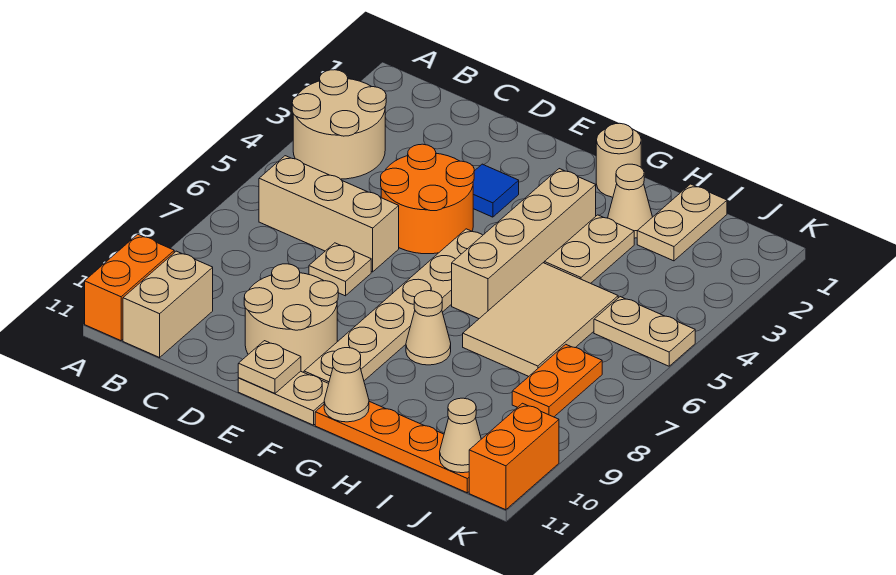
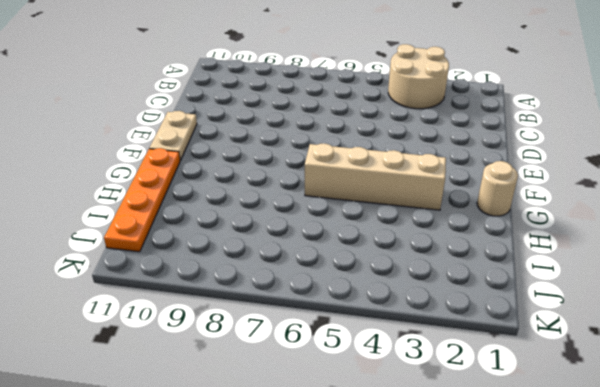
none -> orange brick A10:A11 level 1
none -> tan brick B6:D6 level 1
none -> tan brick B10:B11 level 1

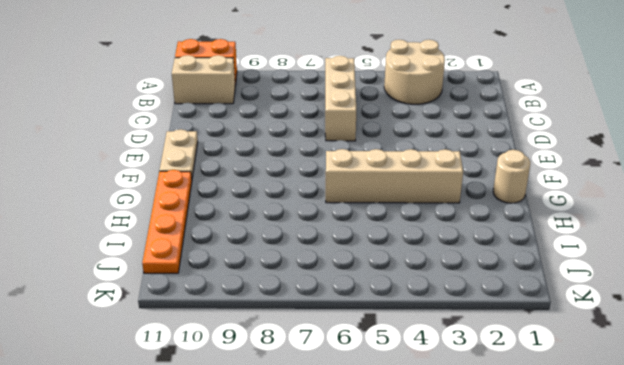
none -> orange round brick D4:E5 level 1
none -> tan plate D7 level 1
none -> tan round brick D9:E10 level 1

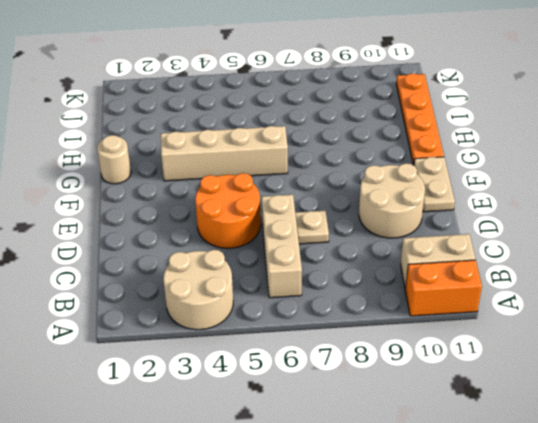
none -> blue tile E3 level 1
none -> tan plate F5:F10 level 1
none -> tan cone G8 level 1

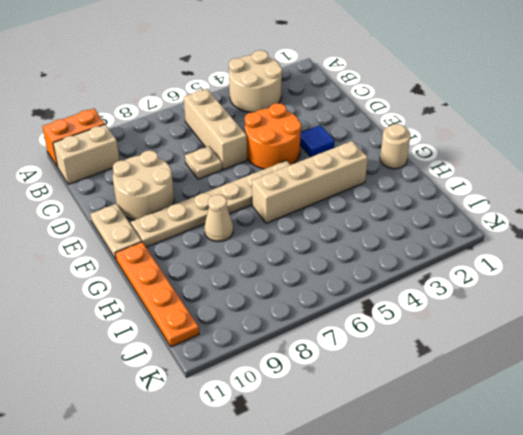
none -> tan cone H2 level 1
none -> tan plate H3:H4 level 1
none -> tan tile H5:I7 level 1

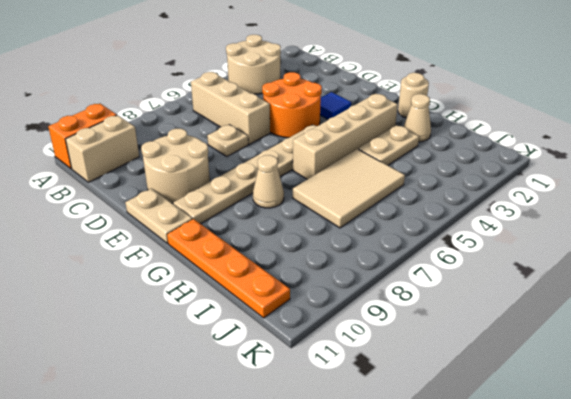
none -> tan plate I1:I2 level 1
none -> tan plate J5:K5 level 1
none -> orange plate J7:J8 level 1

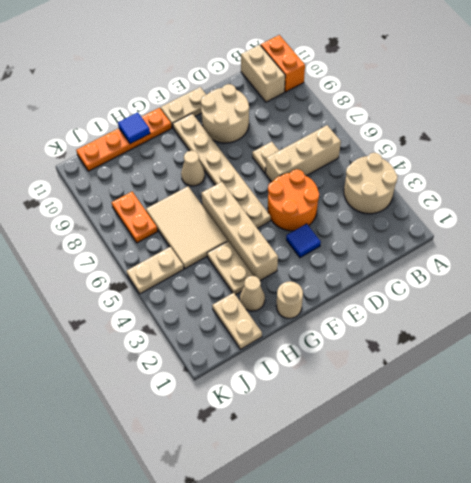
blue tile H11 level 2 -> none
none -> orange brick K10:K11 level 1
none -> tan plate E11 level 2
none -> tan cone G11 level 2

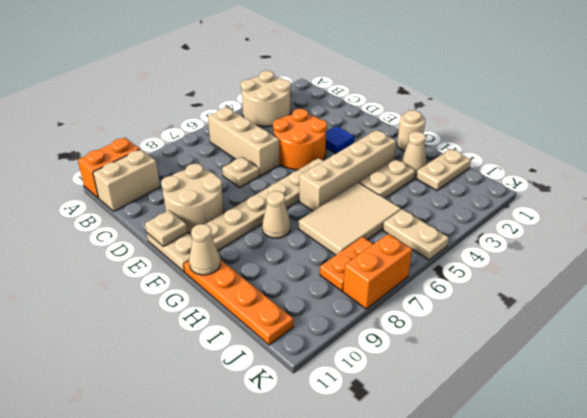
orange brick K7:K8 level 1 -> orange brick K10:K11 level 1
none -> tan cone J11 level 2

